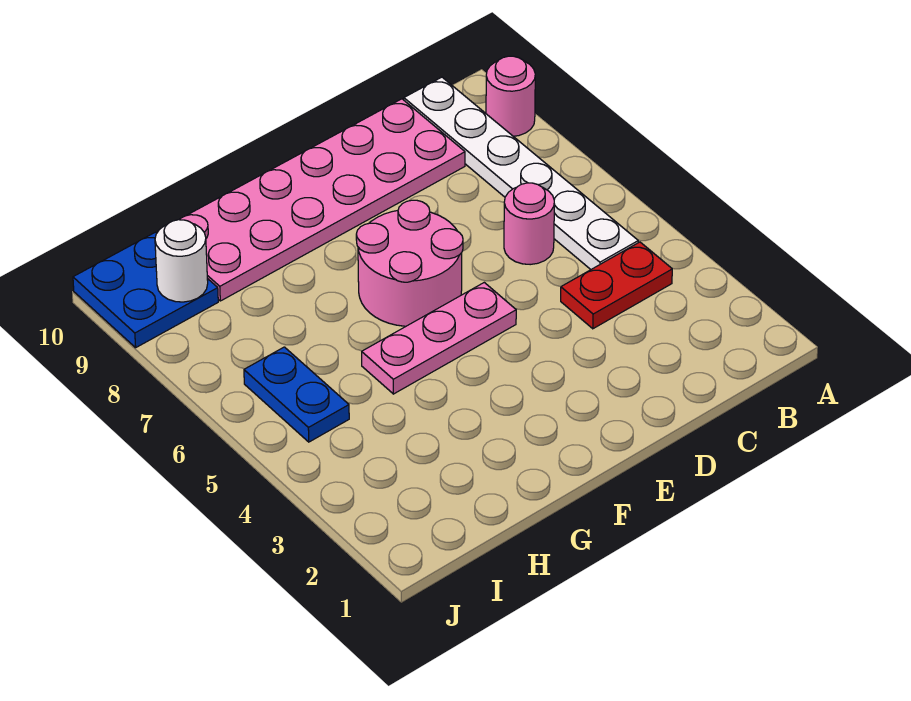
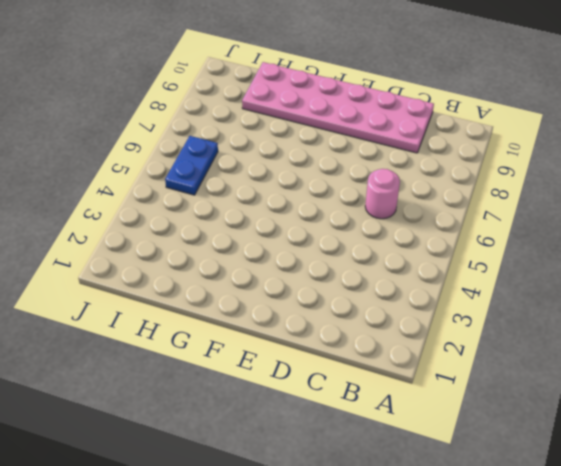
none -> pink round brick A9 level 1
none -> red plate B4:C4 level 1

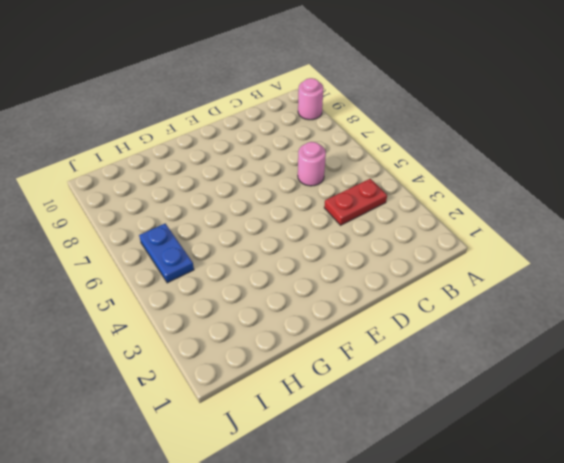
none -> white plate B5:B10 level 1
none -> pink plate C9:H10 level 1

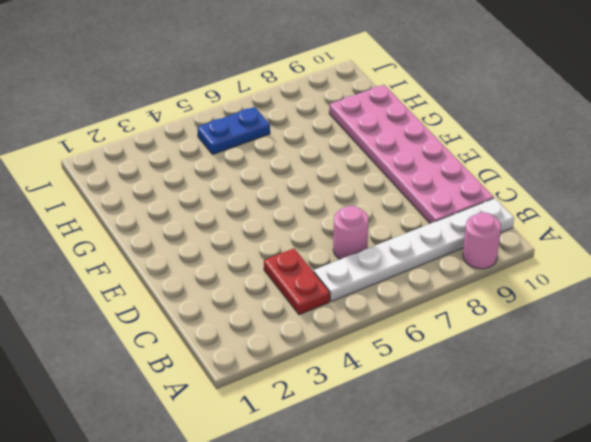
none -> pink plate E5:G5 level 1
none -> pink round brick E6:F7 level 1

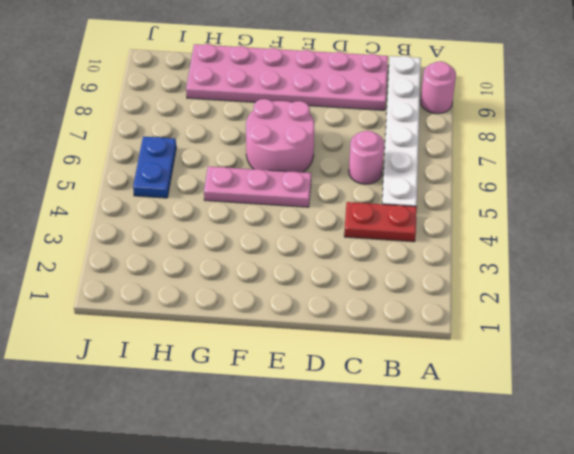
none -> blue plate I9:J10 level 1
none -> white round brick I9 level 2

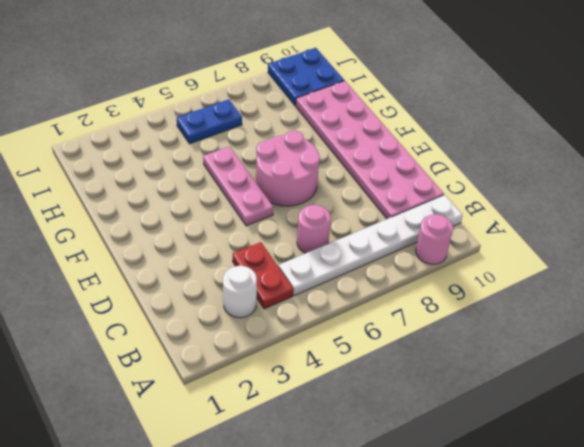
white round brick B3 level 1 -> white round brick I9 level 2

